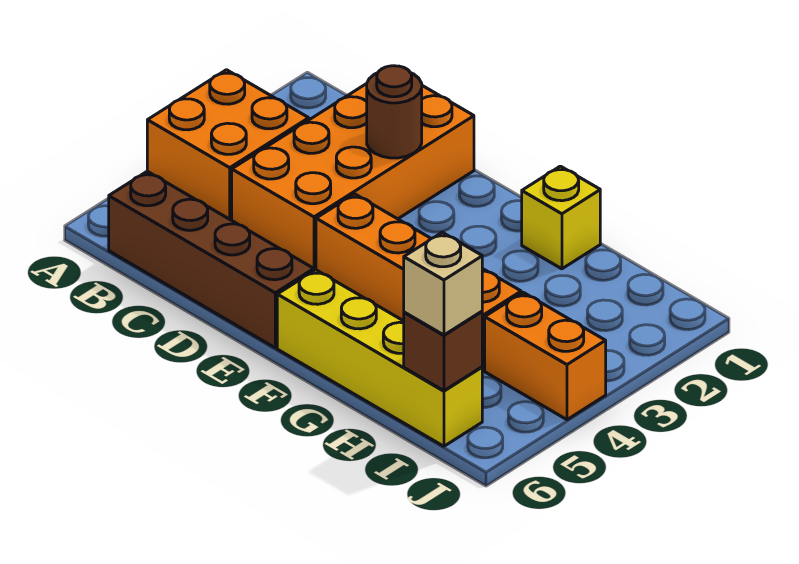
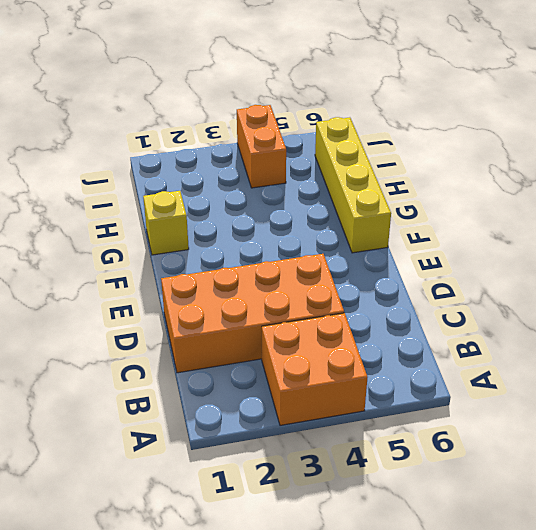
none -> brown brick B6:E6 level 1
none -> orange brick E4:H4 level 1

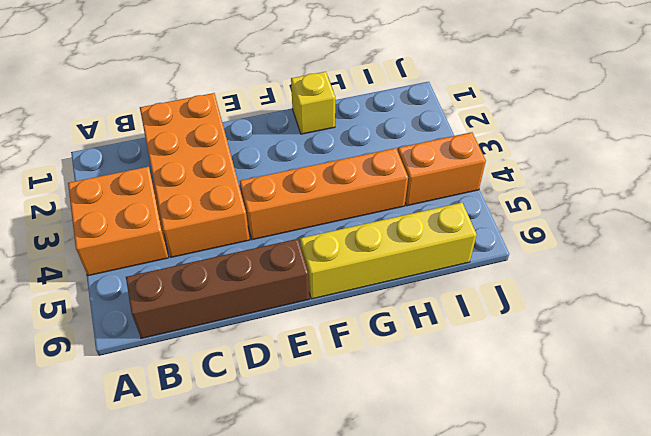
none -> brown round brick D2 level 2
none -> brown brick I6 level 2

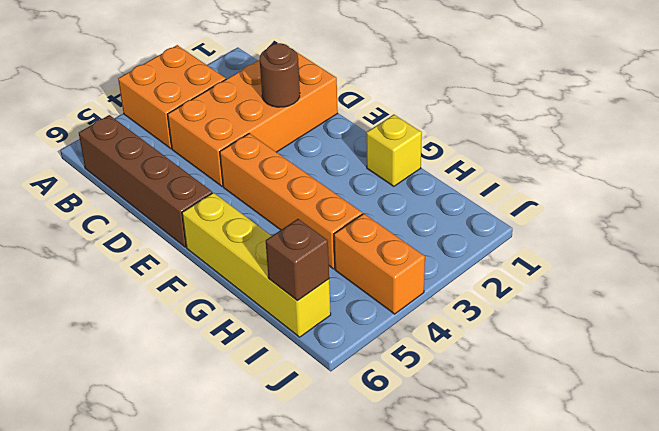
none -> tan brick I6 level 3

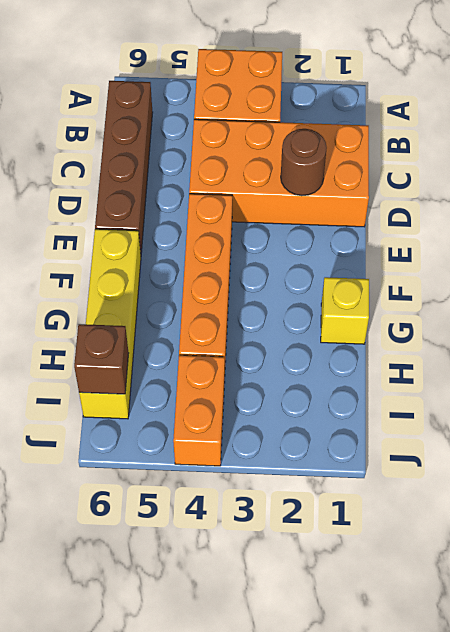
none -> tan brick I6 level 3

